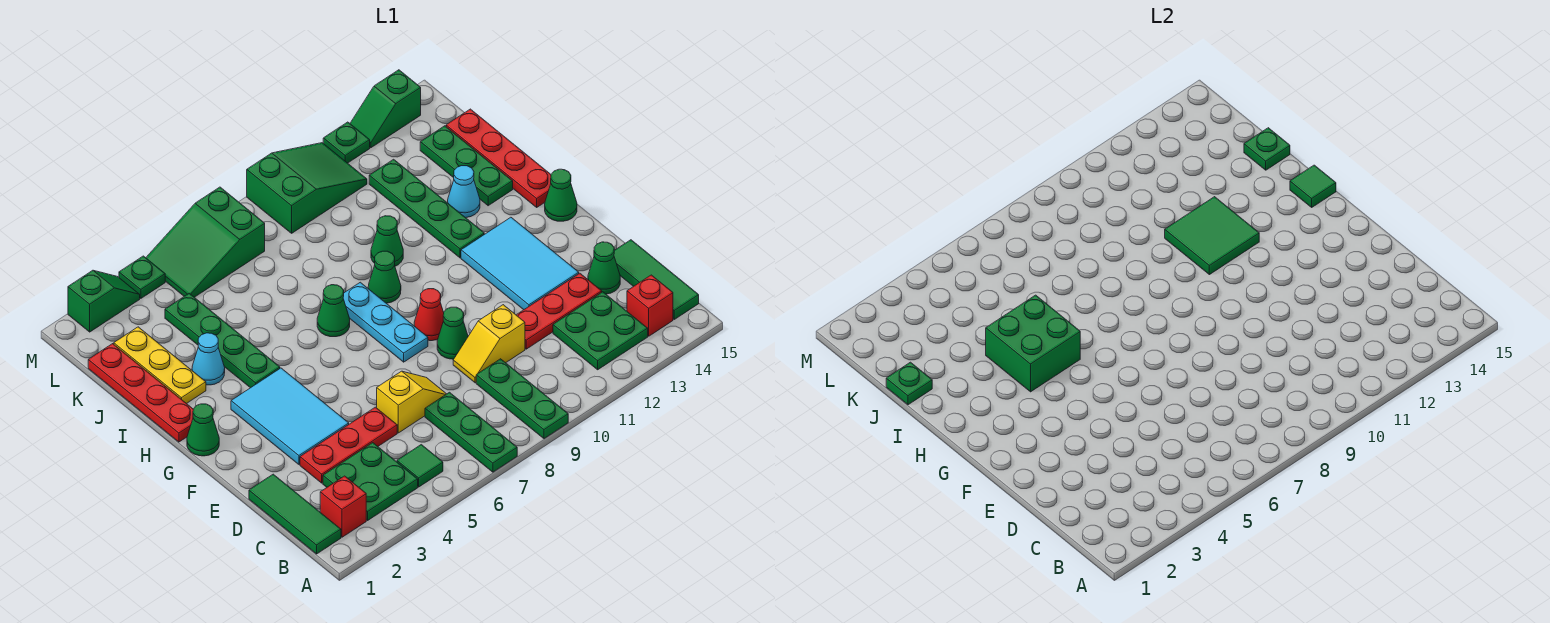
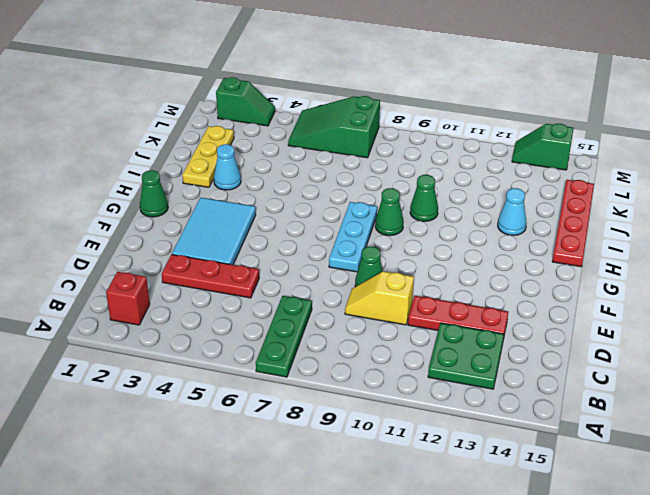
none -> green plate A9:C9 level 1
none -> green tile B1:D1 level 1
none -> green plate B3:C4 level 1
none -> green tile B5 level 1

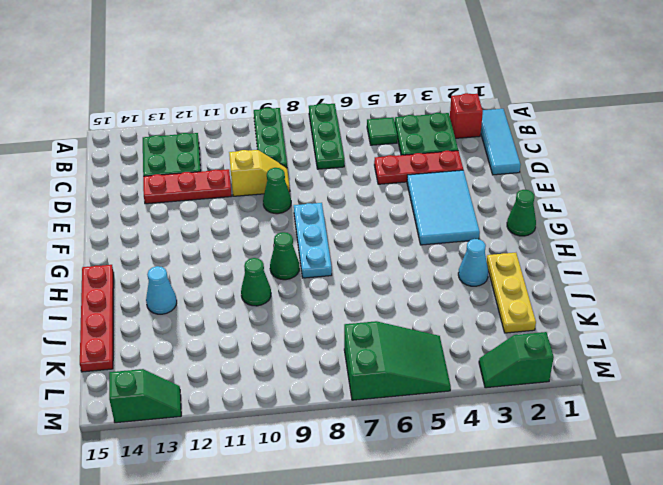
cyan tile B1:D1 level 1 -> green tile B1:D1 level 1
none -> red brick B14 level 1
none -> green tile B15:D15 level 1
none -> yellow slope D6:D7 level 1 top 6
none -> green cone D14 level 1

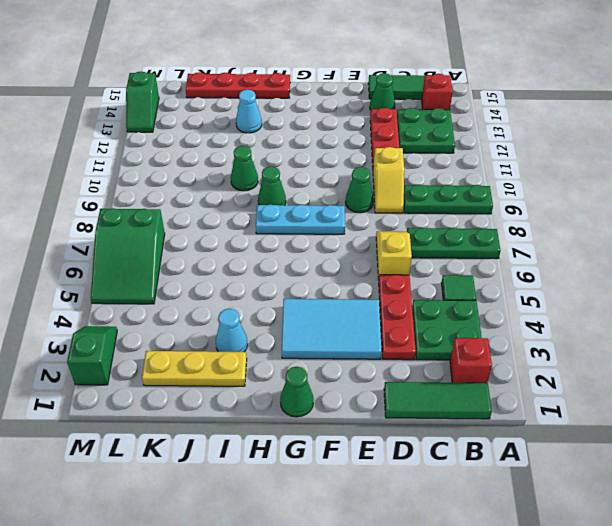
none -> cyan tile E12:G13 level 1
none -> red cone F9 level 1
none -> green cone G15 level 1
none -> red plate H1:K1 level 1

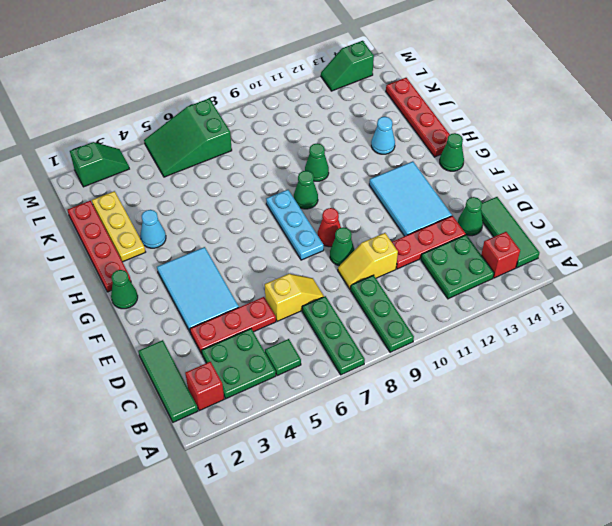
none -> green plate H4:K4 level 1
none -> green cone H7 level 1
none -> green plate H12:K12 level 1
none -> green plate I14:K14 level 1

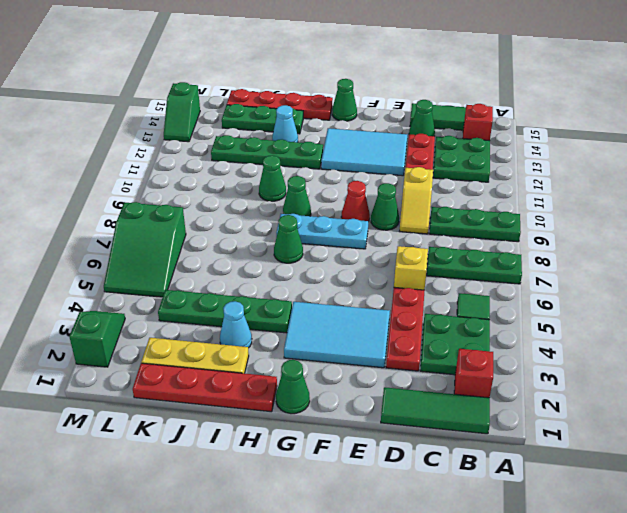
none -> green slope L9:M11 level 1 top 9
none -> green plate M4 level 1
none -> green plate M12 level 1
none -> green brick H4:I5 level 2

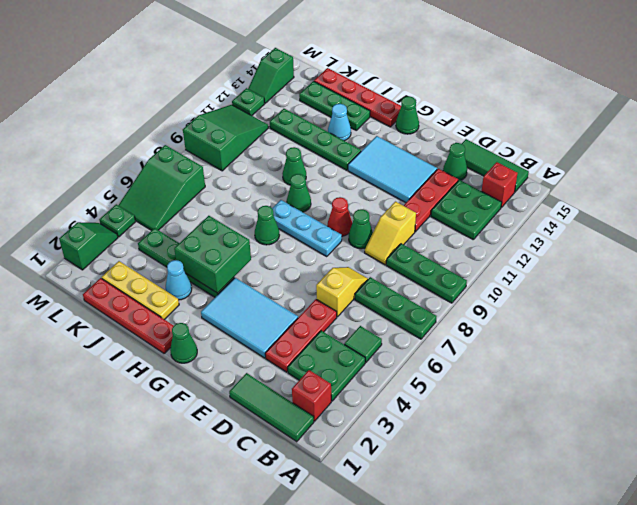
none -> green tile H11:I12 level 2
none -> green tile H15 level 2
none -> green plate J1 level 2
none -> green plate J15 level 2

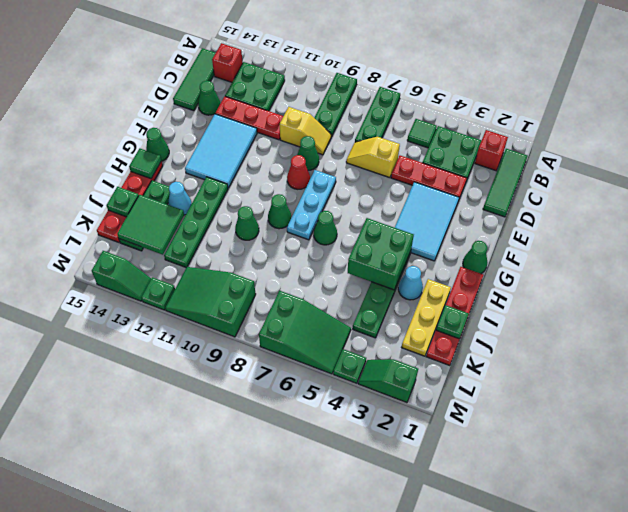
green tile J13:K14 level 2 -> green tile H11:I12 level 2

